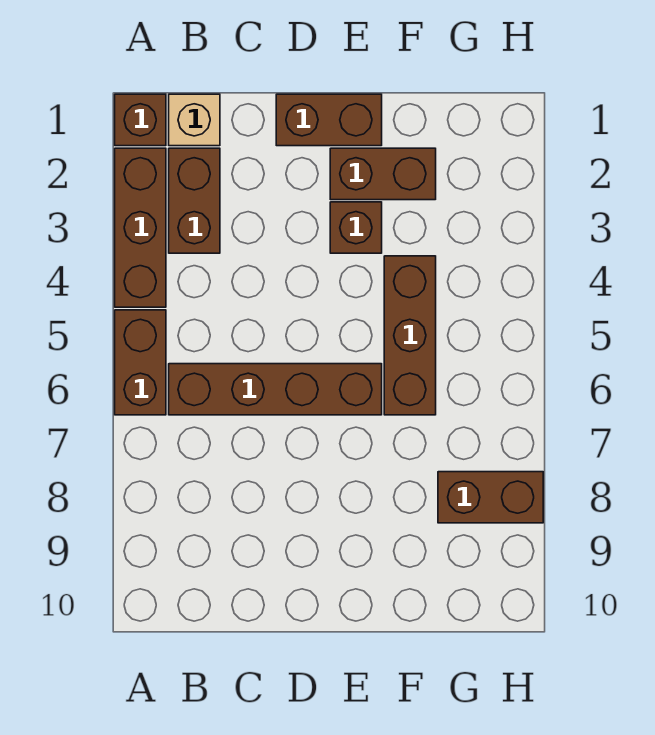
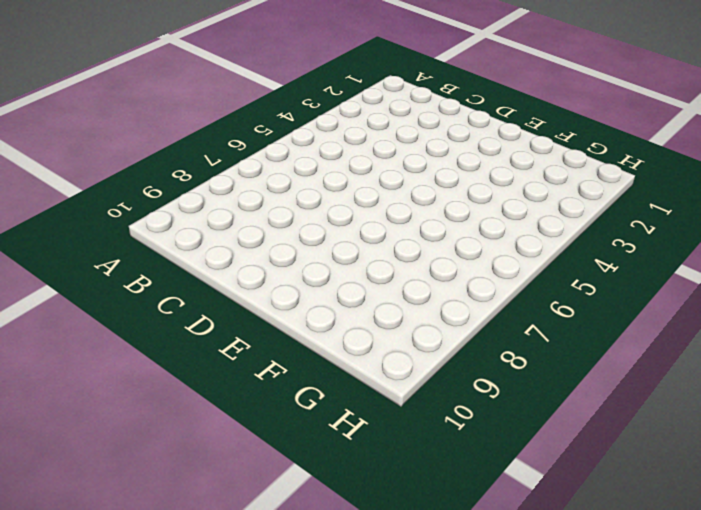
none -> brown brick A1 level 1
none -> brown brick A2:A4 level 1

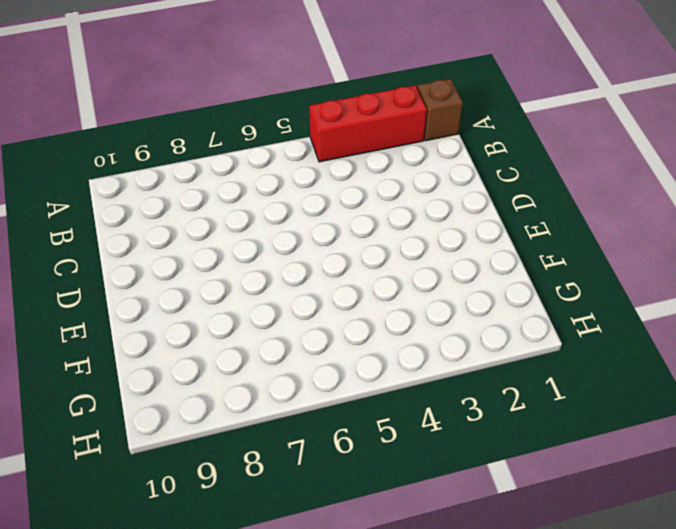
red brick A2:A4 level 1 -> brown brick A2:A4 level 1
none -> brown brick A5:A6 level 1
none -> tan brick B1 level 1

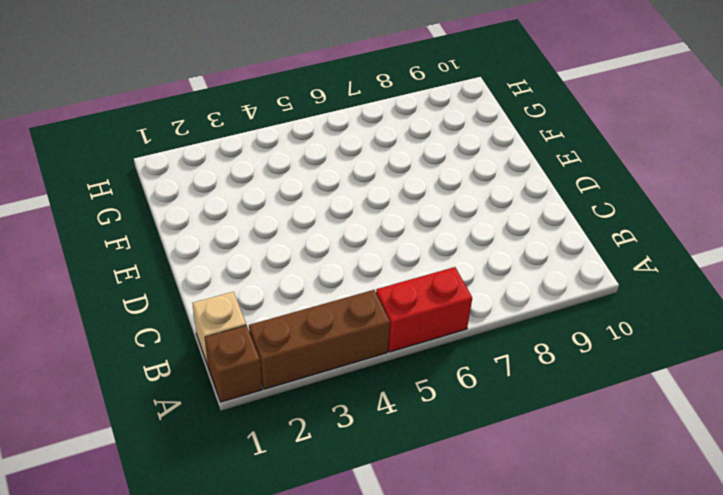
red brick A5:A6 level 1 -> brown brick A5:A6 level 1
none -> brown brick B2:B3 level 1
none -> brown brick B6:E6 level 1

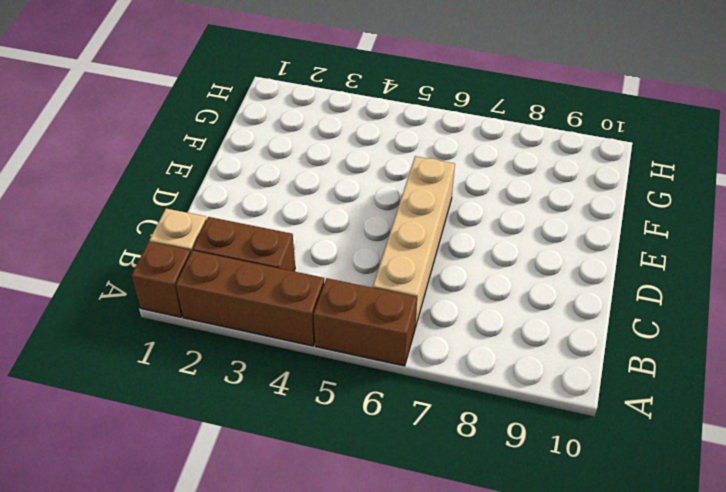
tan brick B6:E6 level 1 -> brown brick B6:E6 level 1
none -> brown brick D1:E1 level 1
none -> brown brick E2:F2 level 1

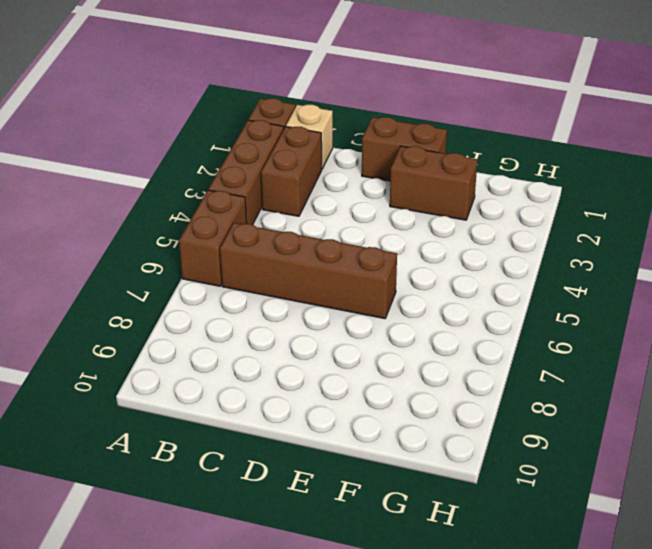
none -> brown brick E3 level 1
none -> brown brick F4:F6 level 1

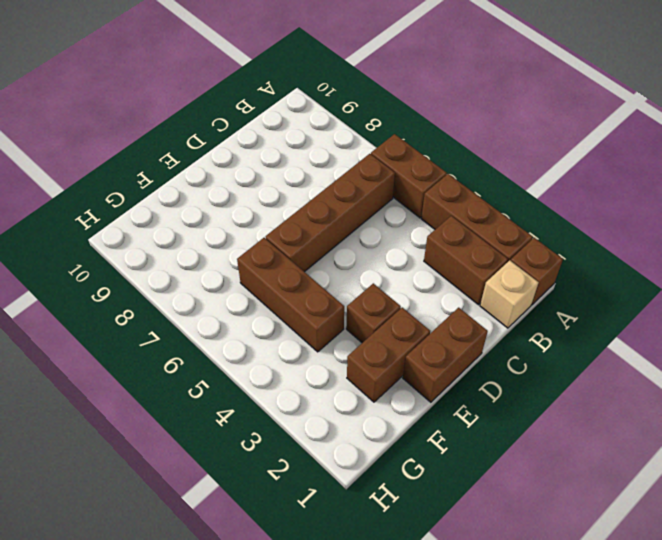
none -> brown brick G8:H8 level 1

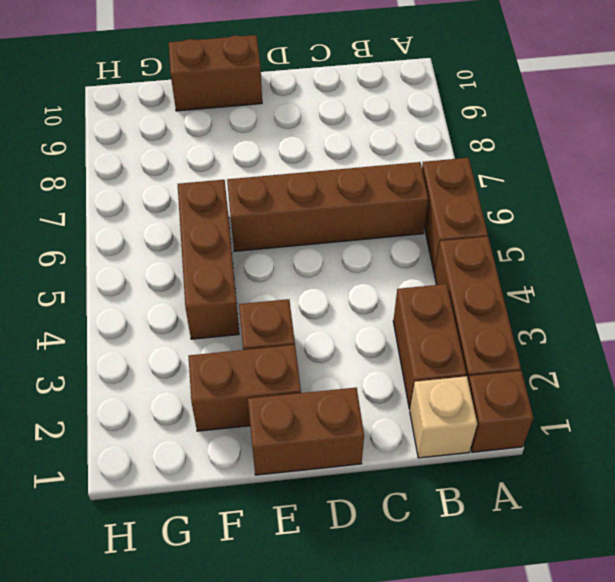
brown brick E10:F10 level 1 -> brown brick G8:H8 level 1

